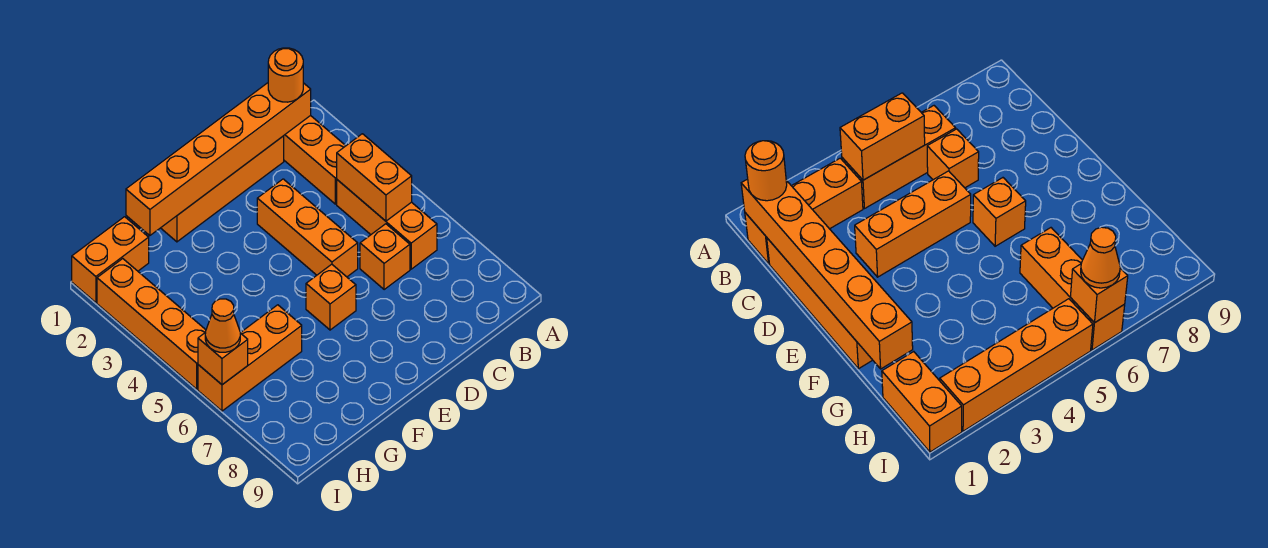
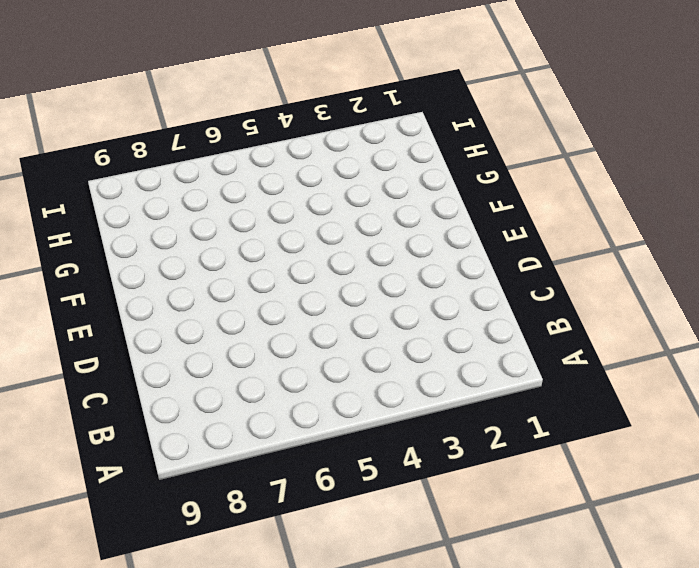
none -> orange brick B1:B3 level 1
none -> orange brick B4:B6 level 1
none -> orange brick C1:F1 level 1

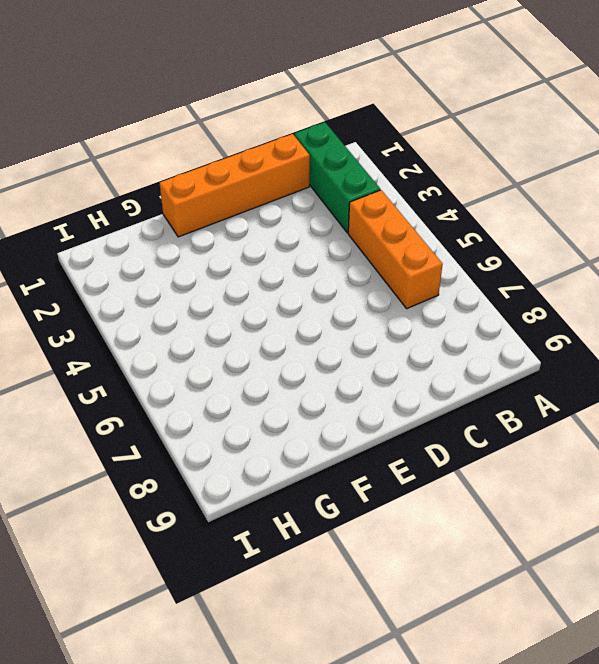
green brick B1:B3 level 1 -> orange brick B1:B3 level 1
none -> orange brick C6 level 1
none -> orange brick D3:D5 level 1
none -> orange brick E6 level 1

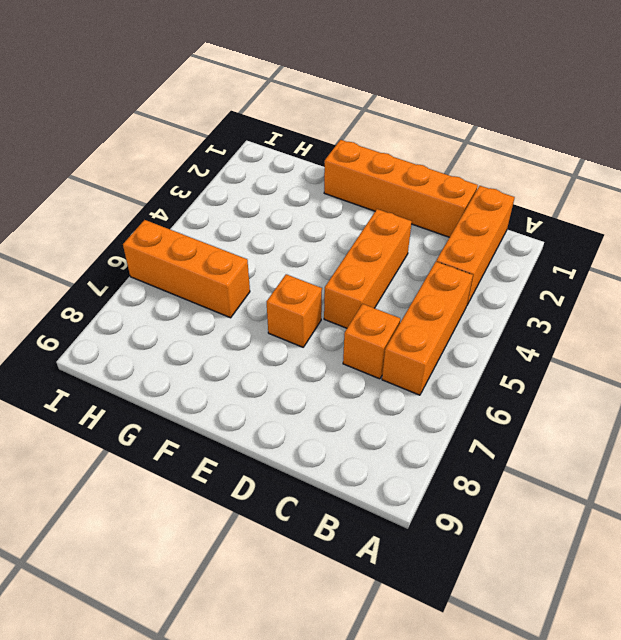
none -> orange brick H1:I1 level 1
none -> orange brick I2:I5 level 1
none -> orange brick B1:G1 level 2

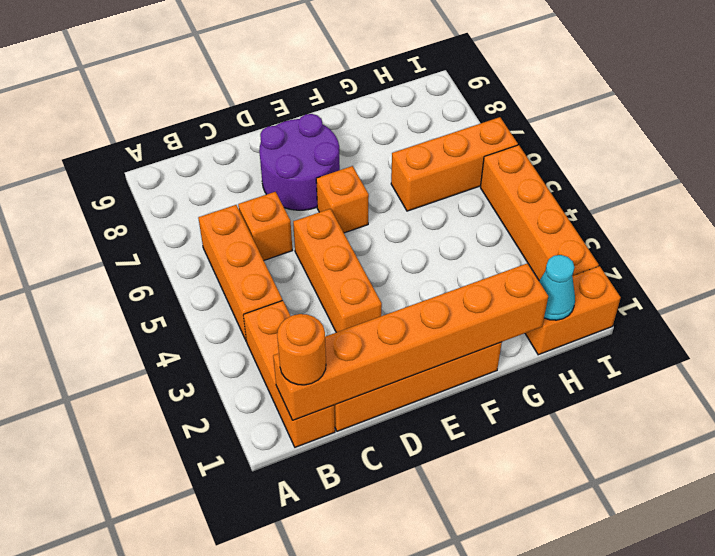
purple round brick D7:E8 level 1 -> none
cyan cone H1 level 2 -> none
none -> orange brick B4:B5 level 2
none -> orange brick I6 level 2
none -> orange cone I6 level 3

